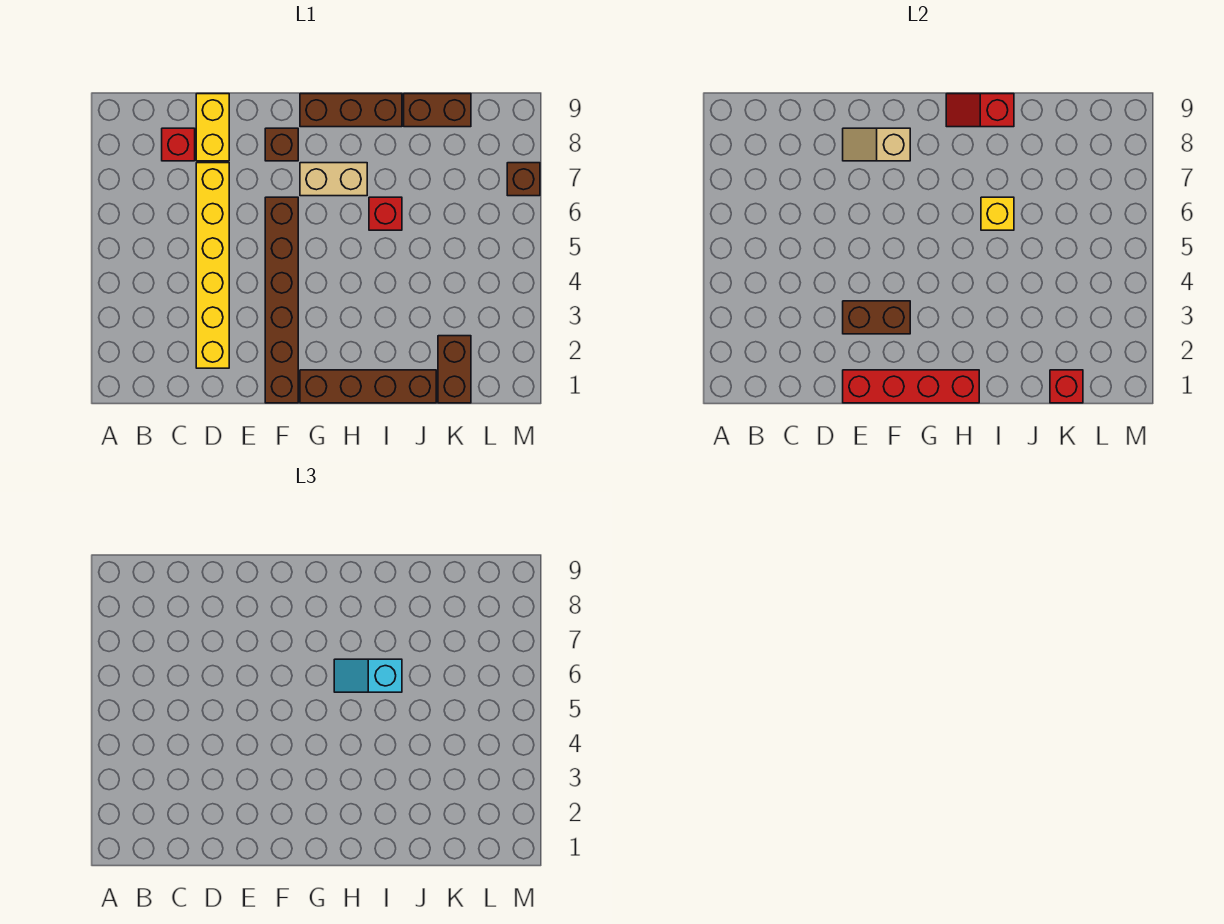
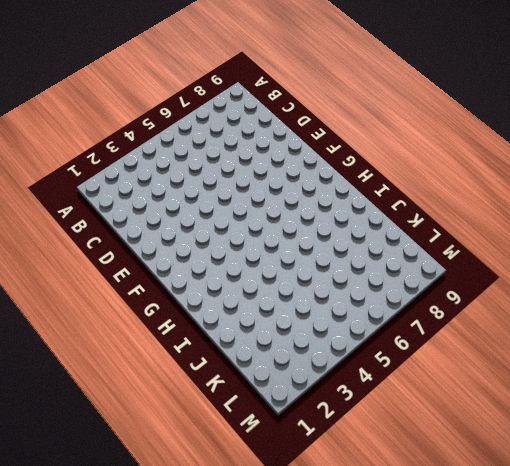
none -> red brick C8 level 1
none -> yellow brick D2:D7 level 1
none -> yellow brick D8:D9 level 1

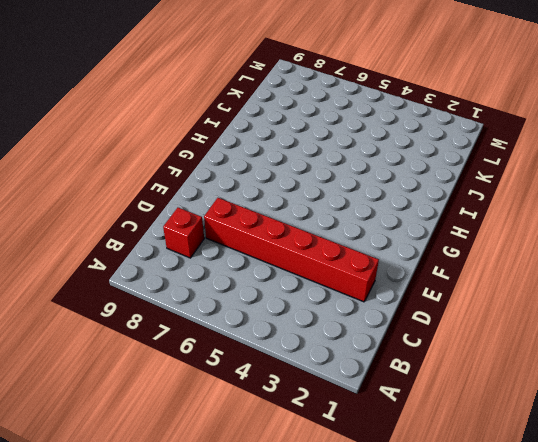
red brick D2:D7 level 1 -> yellow brick D2:D7 level 1
none -> yellow brick D8:D9 level 1
none -> brown brick F1:F6 level 1
none -> brown brick F8 level 1

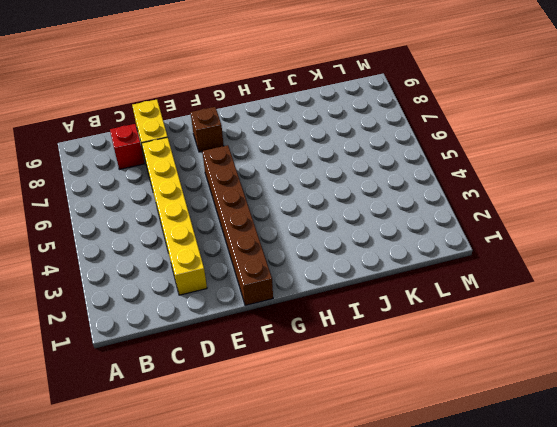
none -> brown brick G1:J1 level 1
none -> tan brick G7:H7 level 1
none -> brown brick G9:I9 level 1

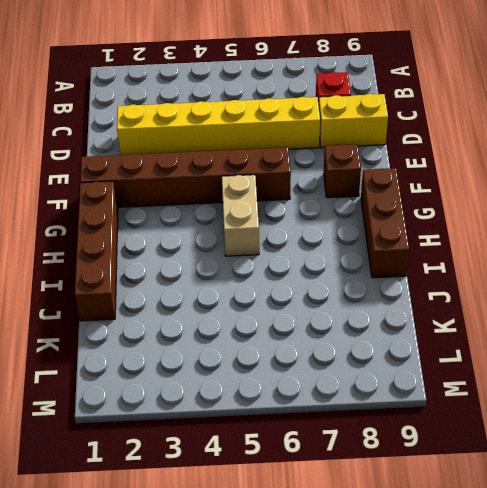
tan brick G5:H5 level 1 -> tan brick G7:H7 level 1
none -> red brick I6 level 1
none -> brown brick J9:K9 level 1
none -> brown brick K1:K2 level 1

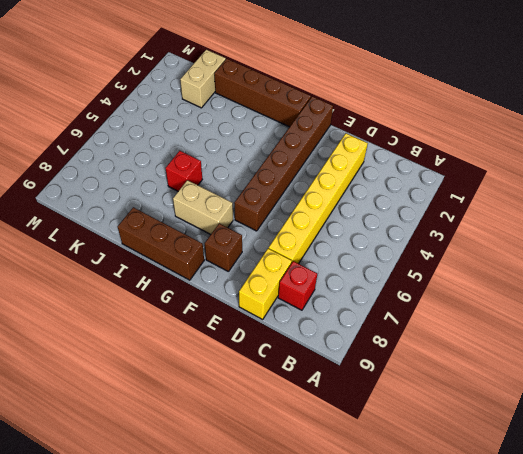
tan brick K1:K2 level 1 -> brown brick K1:K2 level 1
none -> brown brick J9:K9 level 1
none -> brown brick M7 level 1
none -> red brick E1:H1 level 2

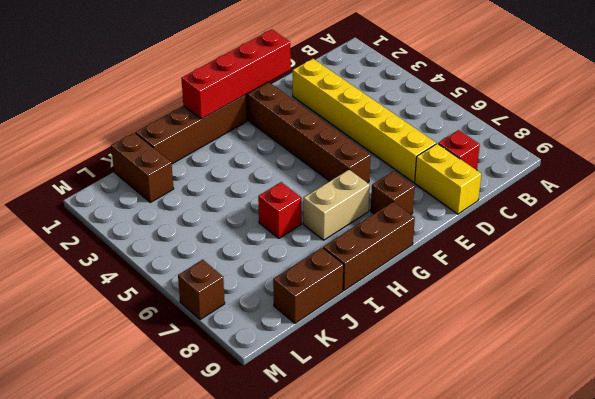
none -> brown brick E3:F3 level 2
none -> tan slope E8:F8 level 2 top F
none -> red slope H9:I9 level 2 top I

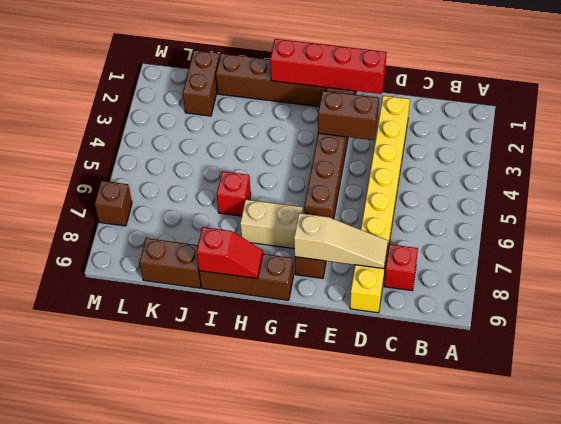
tan slope D8:F8 level 2 top F -> tan slope E8:F8 level 2 top F
none -> yellow brick I6 level 2
none -> red brick K1 level 2
none -> cyan slope H6:I6 level 3 top I

